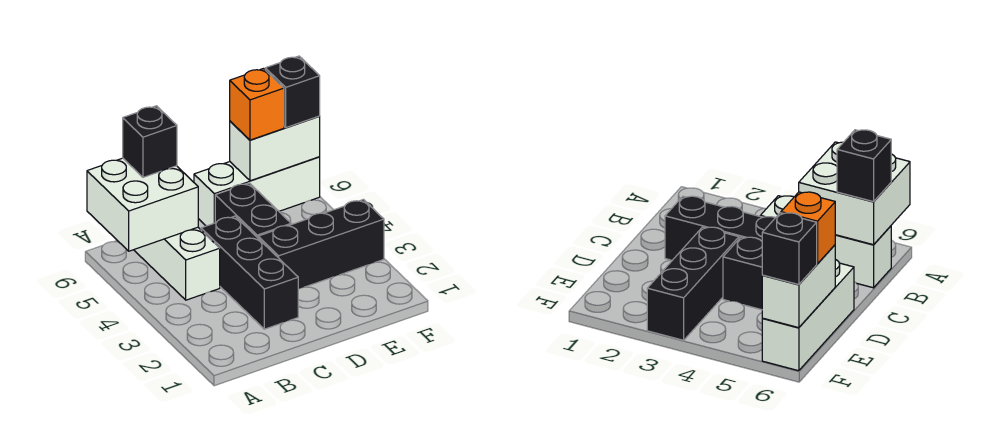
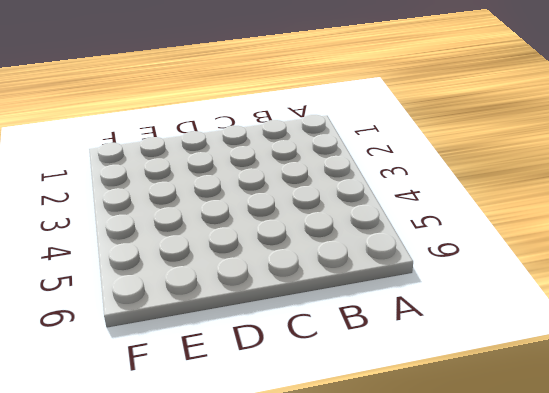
none -> white brick B4:B6 level 1
none -> black brick C2:C4 level 1

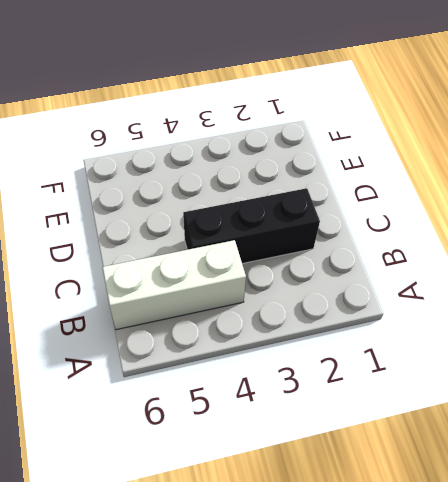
none -> black brick D3:F3 level 1
none -> black brick D4:D5 level 1

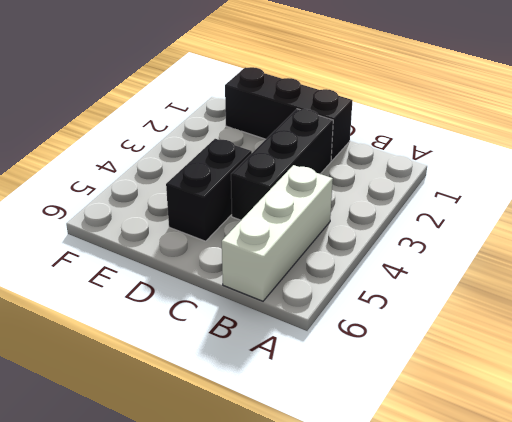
black brick C1:E1 level 1 -> black brick D3:F3 level 1
none -> white brick D6:F6 level 1
none -> white brick A5:B6 level 2

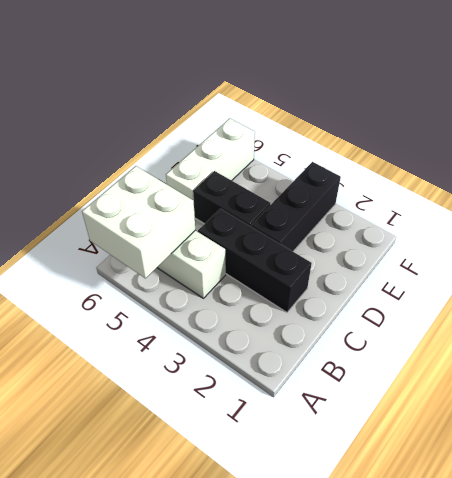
none -> white brick E6:F6 level 2
none -> black brick B6 level 3

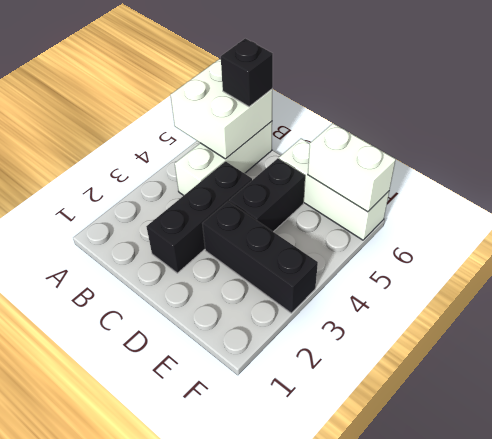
none -> orange brick E6 level 3
none -> black brick F6 level 3

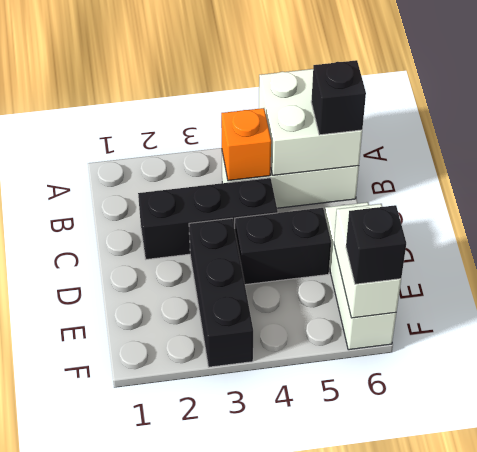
orange brick B4 level 2 -> orange brick E6 level 3

